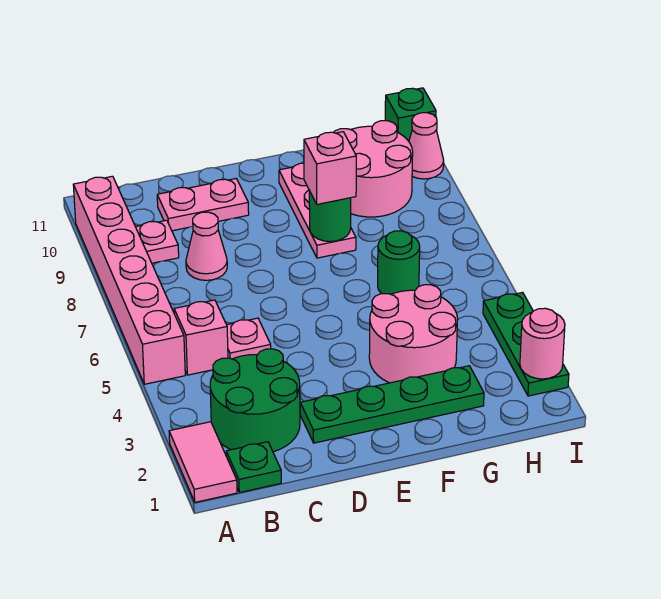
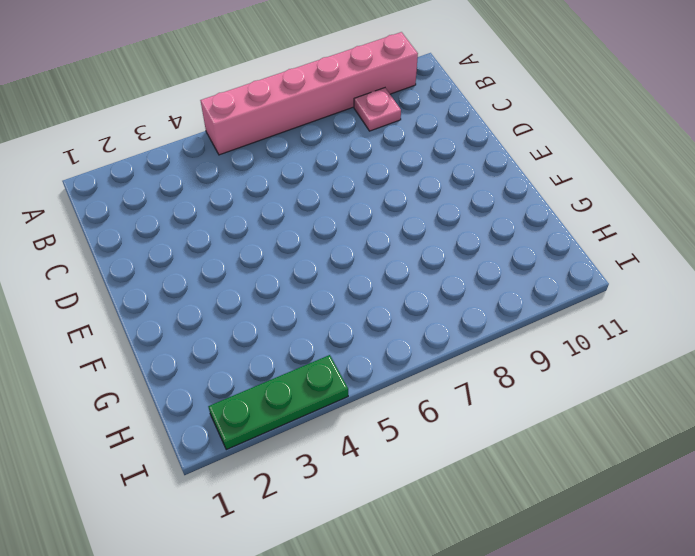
none -> pink tile A1:A2 level 1
none -> green plate B1 level 1
none -> green round brick B2:C3 level 1

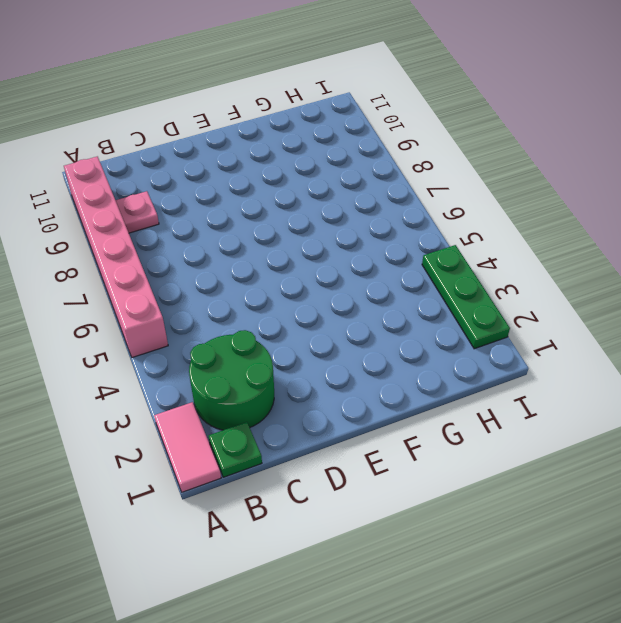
none -> pink brick B5 level 1
none -> pink plate C5 level 1
none -> pink cone C8 level 1

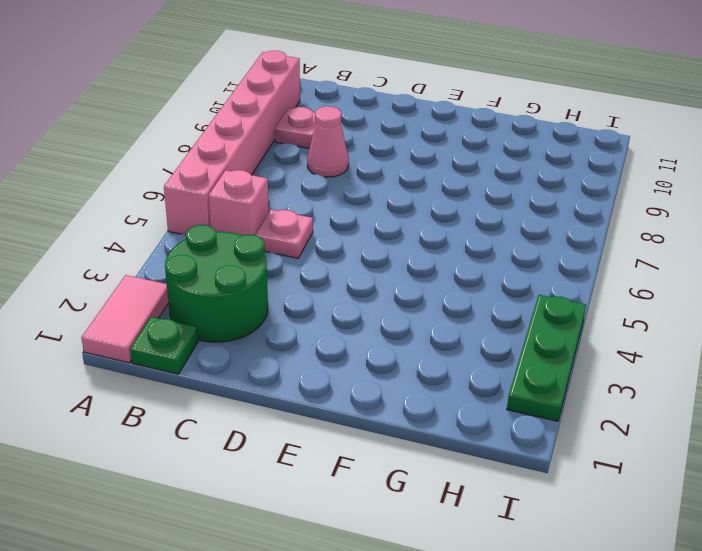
none -> pink plate C10:D10 level 1
none -> green plate D2:G2 level 1
none -> pink round brick F3:G4 level 1

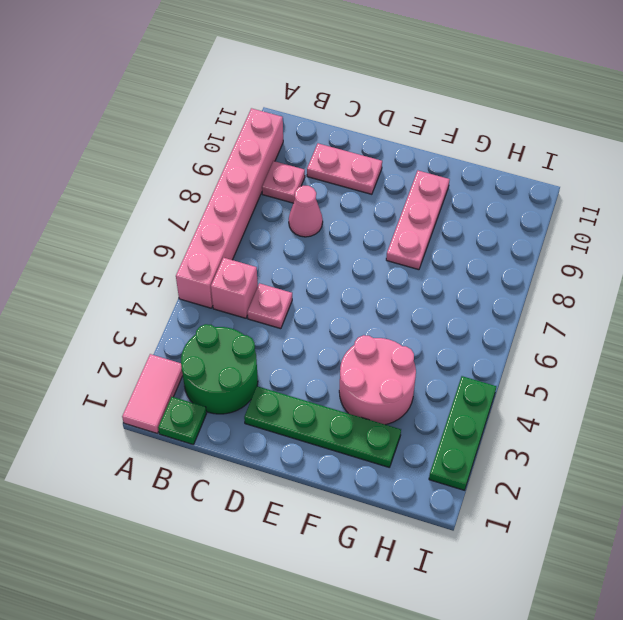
none -> green round brick G6 level 1
none -> pink round brick G9:H10 level 1
none -> pink cone I10 level 1

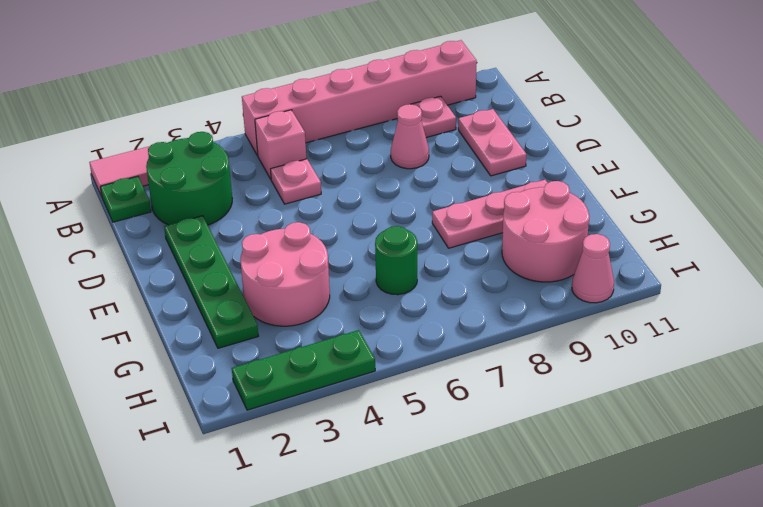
none -> green brick I11 level 1
none -> green round brick F8 level 2
none -> pink round brick I2 level 2

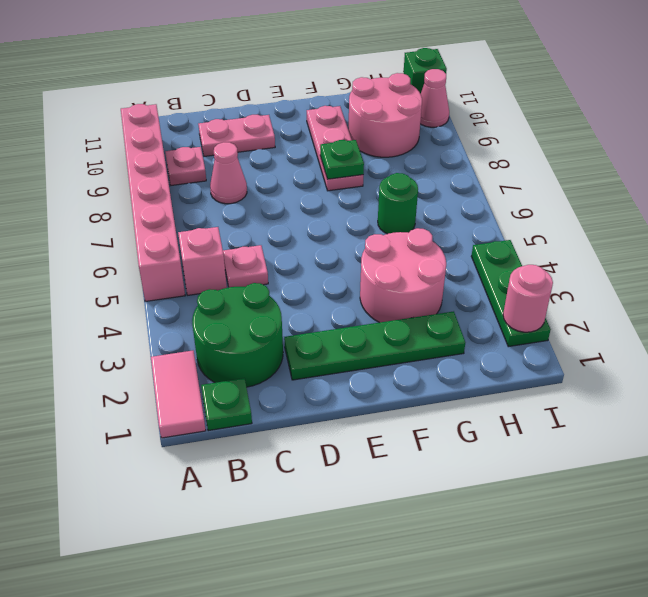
green plate F8 level 2 -> green round brick F8 level 2
none -> pink brick F8 level 3

